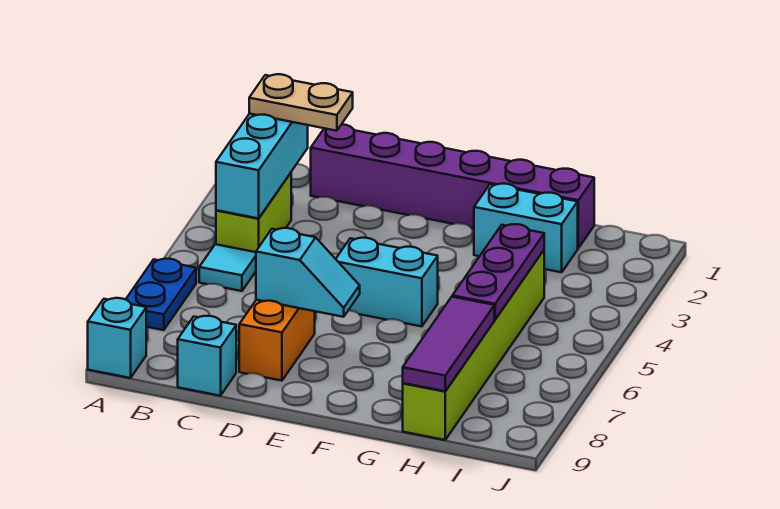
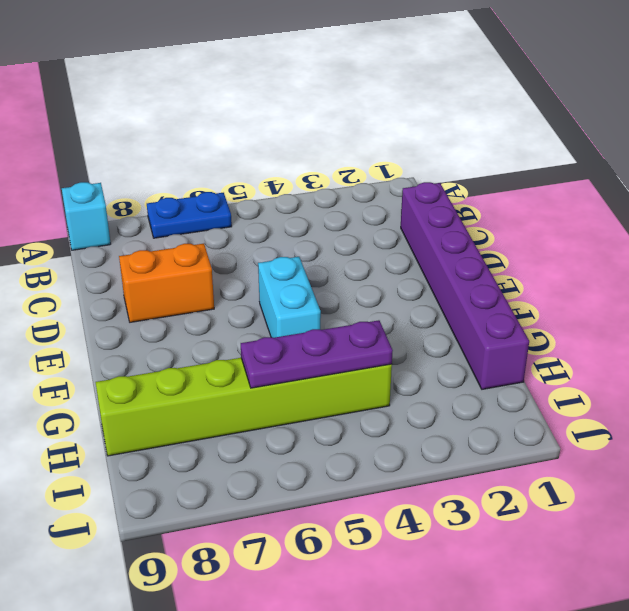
none -> lime brick B3:B4 level 1
none -> cyan tile B5 level 1
none -> cyan brick C9 level 1

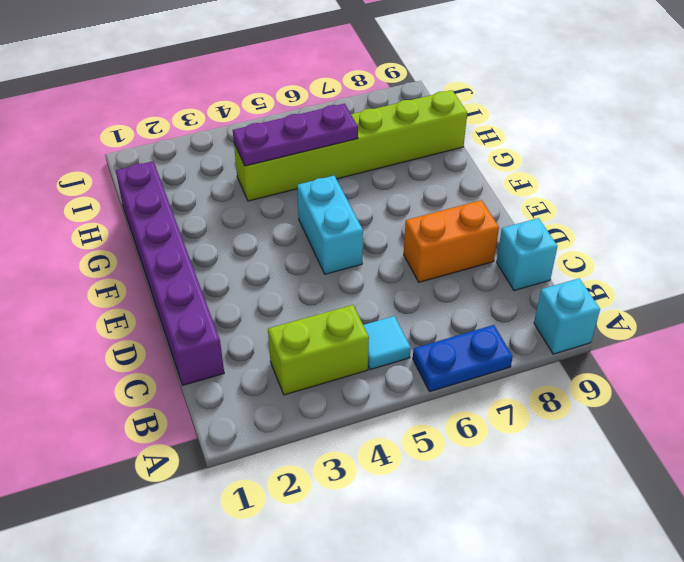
none -> cyan brick G2:H2 level 1
none -> cyan brick B2:B4 level 2
none -> cyan slope D7:E7 level 2 top D

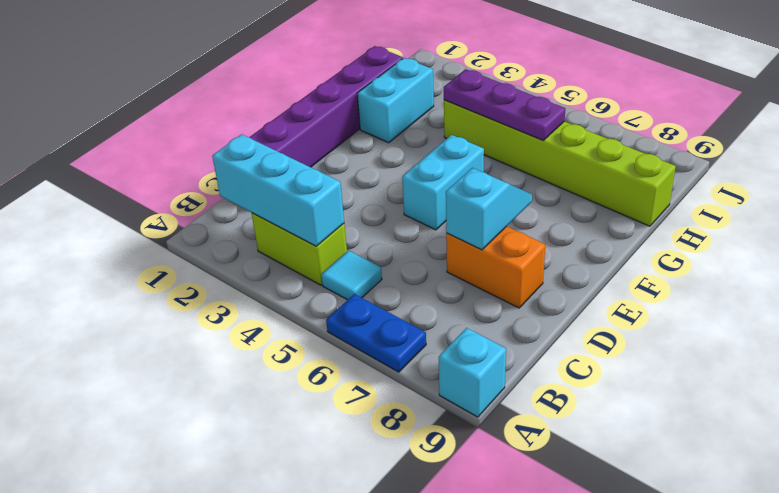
none -> cyan brick C9 level 1
none -> purple tile H7:H9 level 2
none -> tan plate B2:C2 level 3

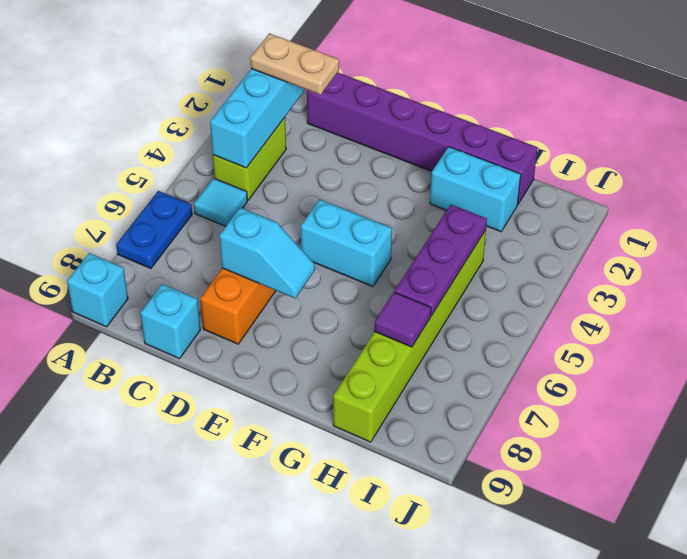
purple tile H7 level 2 -> purple tile H7:H9 level 2

